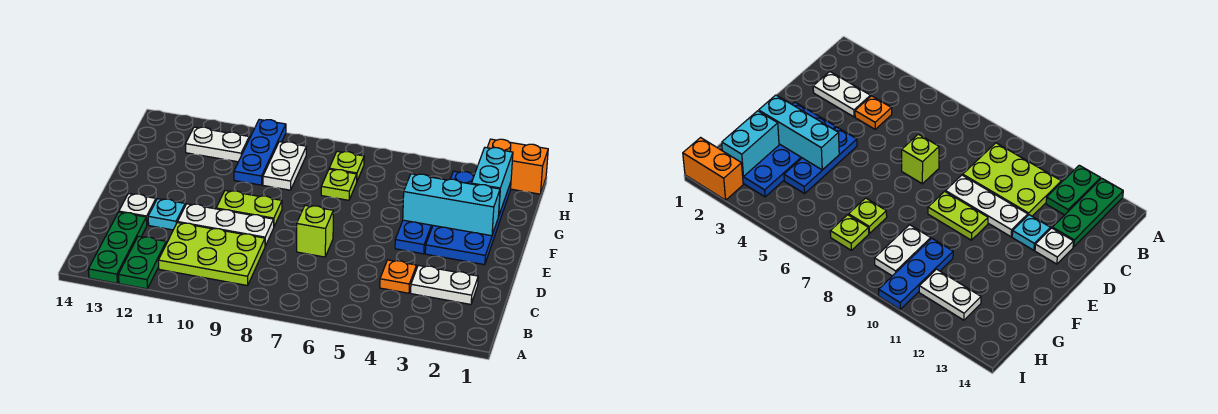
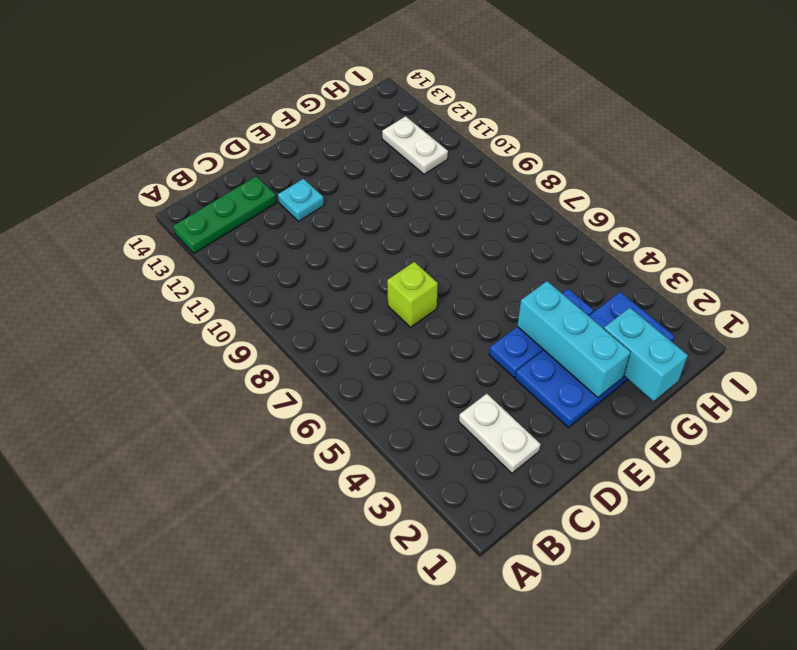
cyan brick G1:G2 level 2 -> cyan brick G2:H2 level 2
none -> green plate A12:B12 level 1
none -> lime plate B9:C11 level 1
none -> orange plate C4 level 1

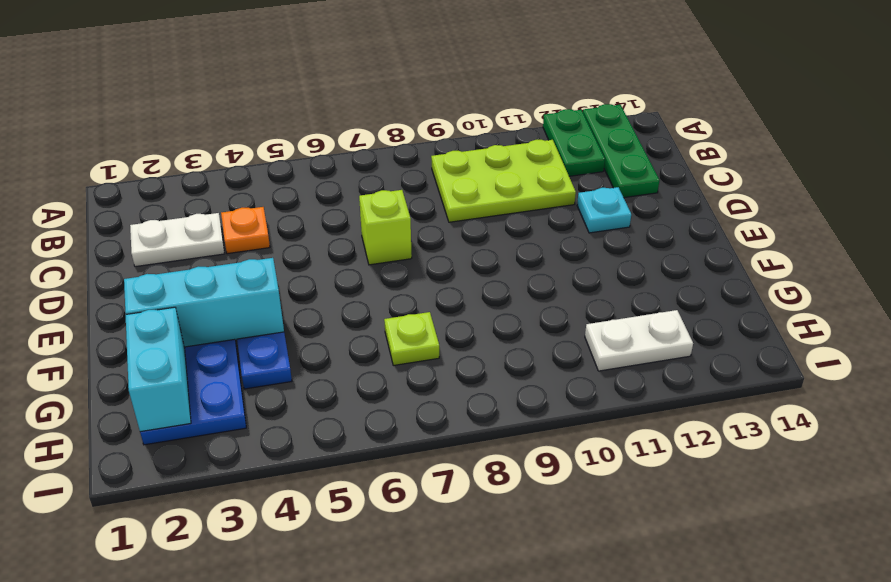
none -> white plate D9:D11 level 1
none -> white plate D13 level 1
none -> lime plate E9:E10 level 1

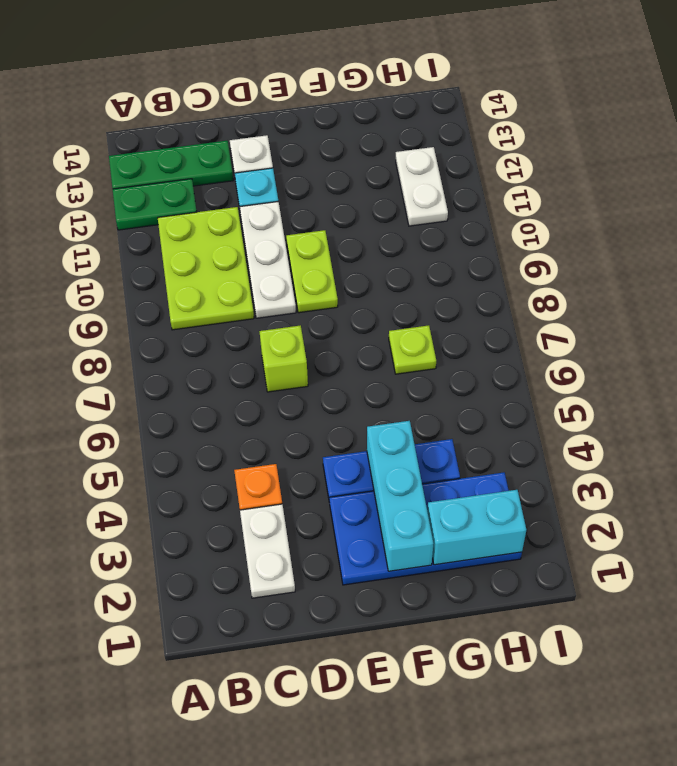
none -> white plate G9:H9 level 1
none -> blue plate G10:I10 level 1
none -> lime plate H7 level 1

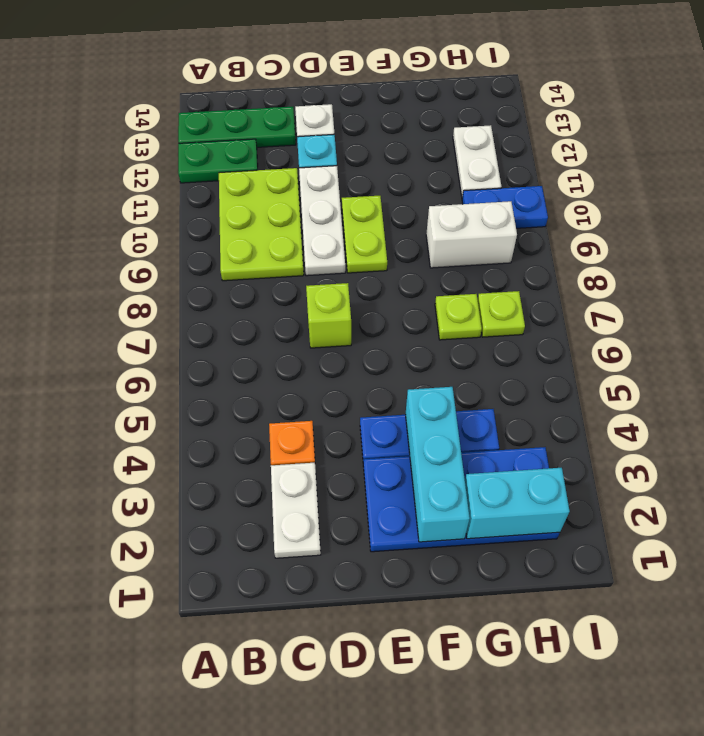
white brick G9:H9 level 1 -> white plate G9:H9 level 1
blue plate H10:I10 level 1 -> blue plate G10:I10 level 1
none -> orange brick I1:I2 level 1

